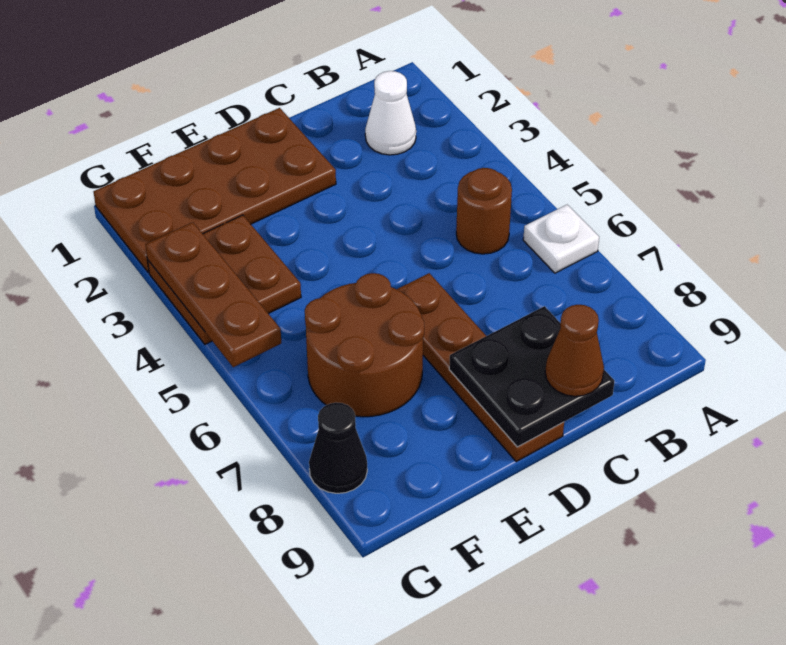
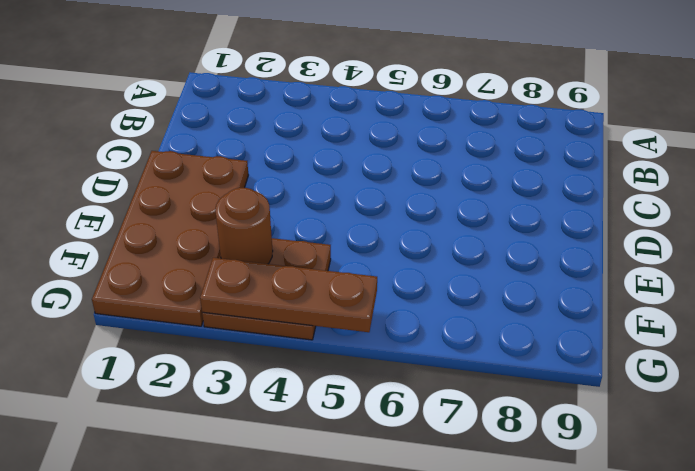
brown round brick F3 level 2 -> brown round brick B5 level 1
none -> white plate A6 level 1
none -> white cone B2 level 1

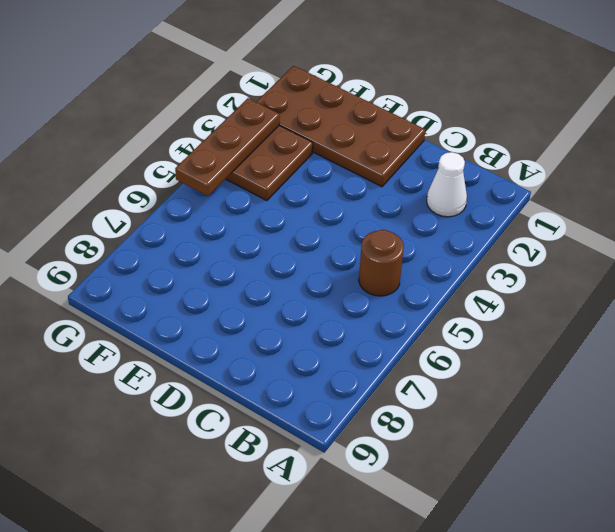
none -> white plate A6 level 1
none -> brown plate D6:D9 level 1

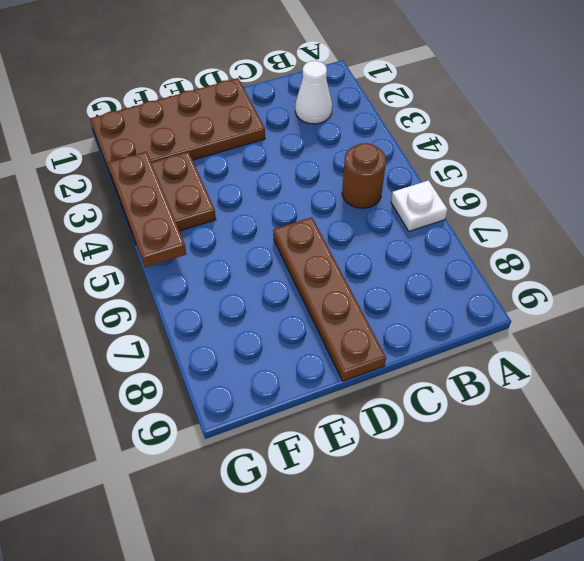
none -> brown round brick E6:F7 level 1
none -> black cone G8 level 1

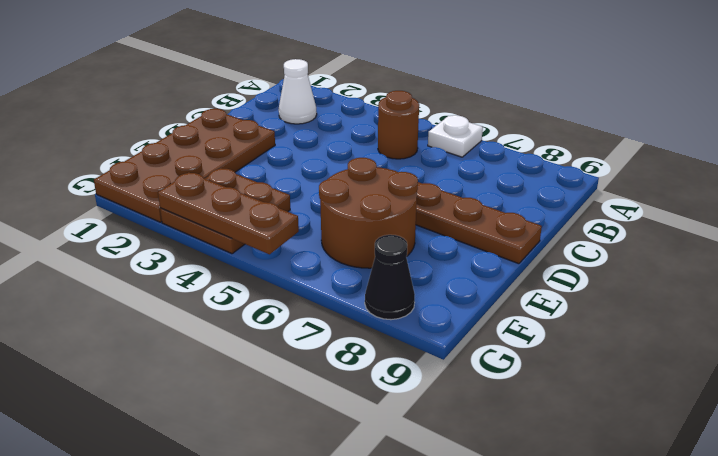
none -> black plate C8:D9 level 2
none -> brown cone C9 level 3

